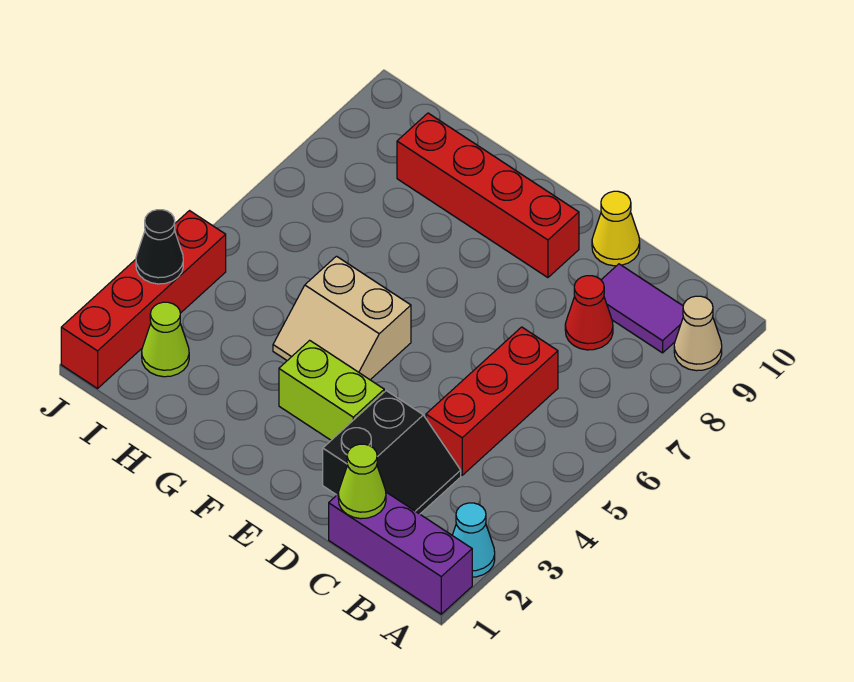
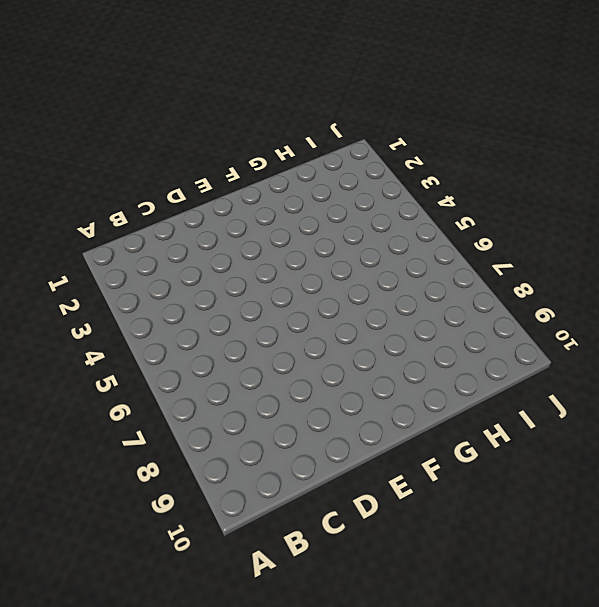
none -> purple brick A1:C1 level 1
none -> cyan cone A2 level 1
none -> tan cone A9 level 1

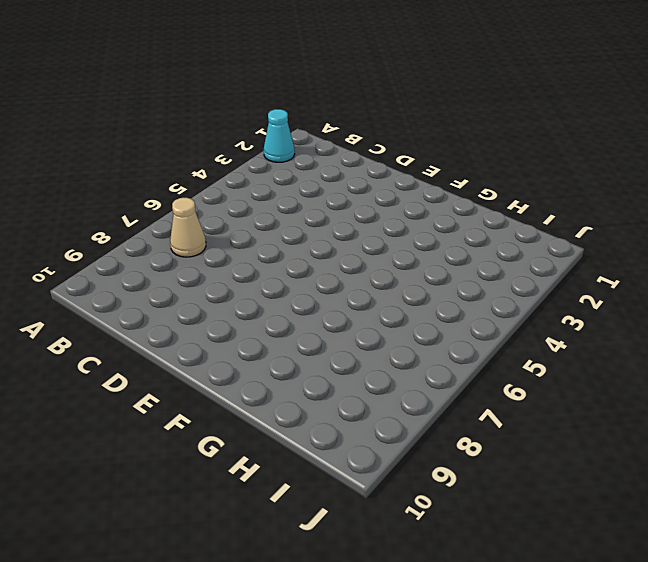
tan cone B7 level 1 -> tan cone A9 level 1
none -> purple brick A1:C1 level 1
none -> purple tile B9:C9 level 1
none -> black slope C2:D3 level 1 top D

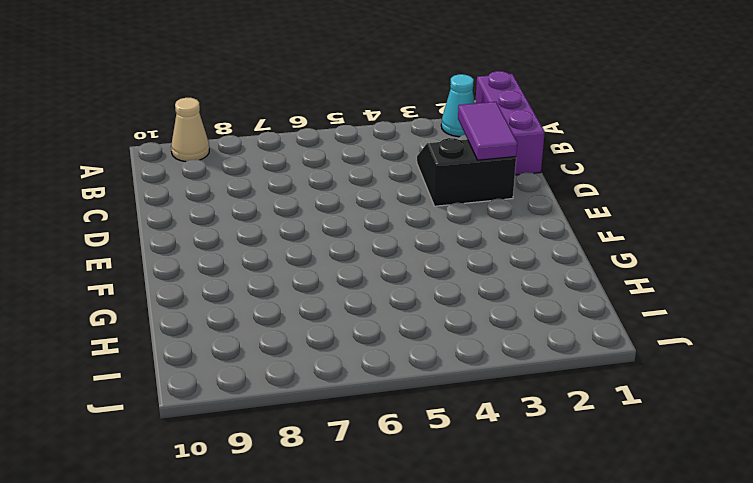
purple tile C2:D2 level 2 -> purple tile B9:C9 level 1
none -> red brick C4:C6 level 1
none -> red cone C8 level 1
none -> yellow cone D10 level 1

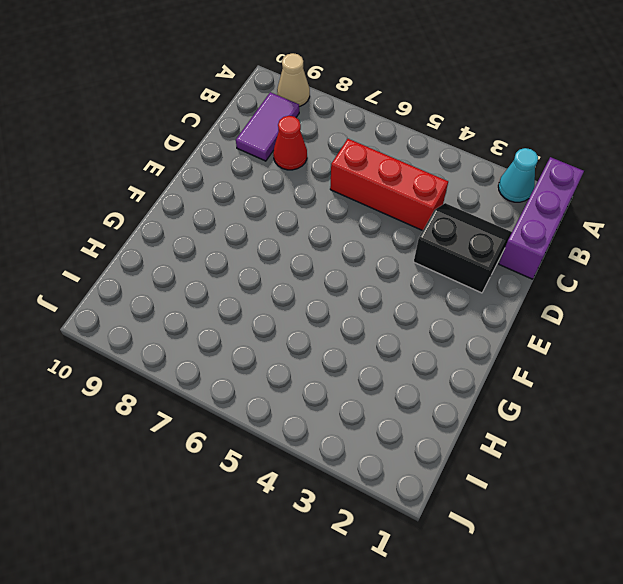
none -> yellow cone D10 level 1
none -> lime brick E3:F3 level 1
none -> red brick E9:H9 level 1

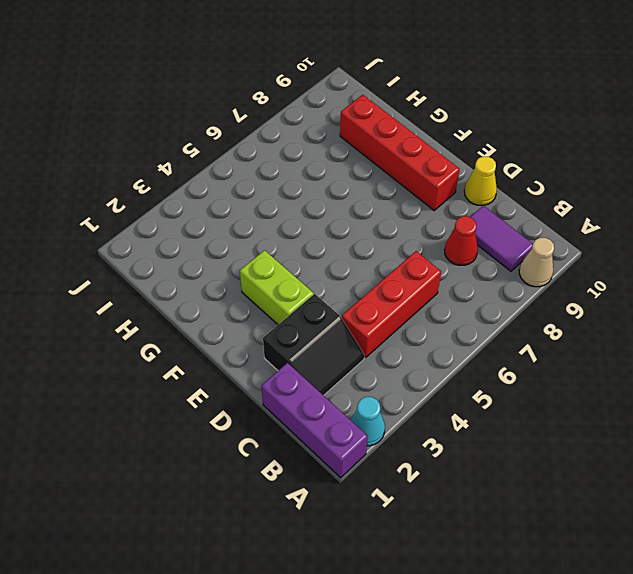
none -> tan slope F4:G5 level 1 top 5
none -> lime cone I2 level 1
none -> red brick J1:J4 level 1

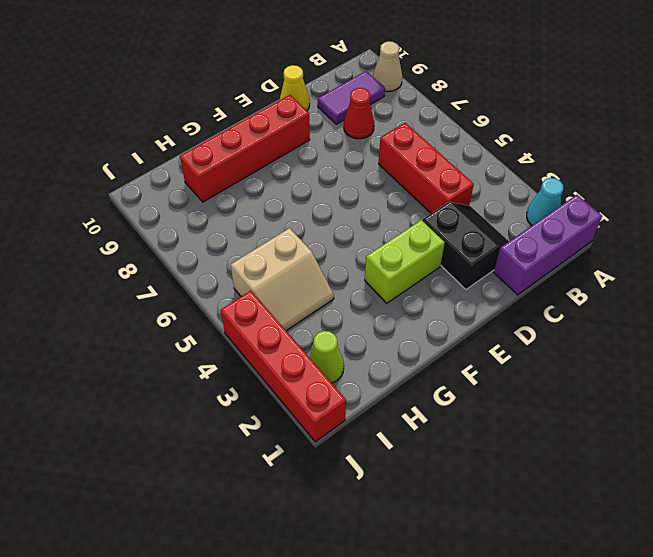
tan slope H4:I5 level 1 top 5 -> tan slope F4:G5 level 1 top 5
none -> lime cone C1 level 2
none -> black cone J3 level 2

